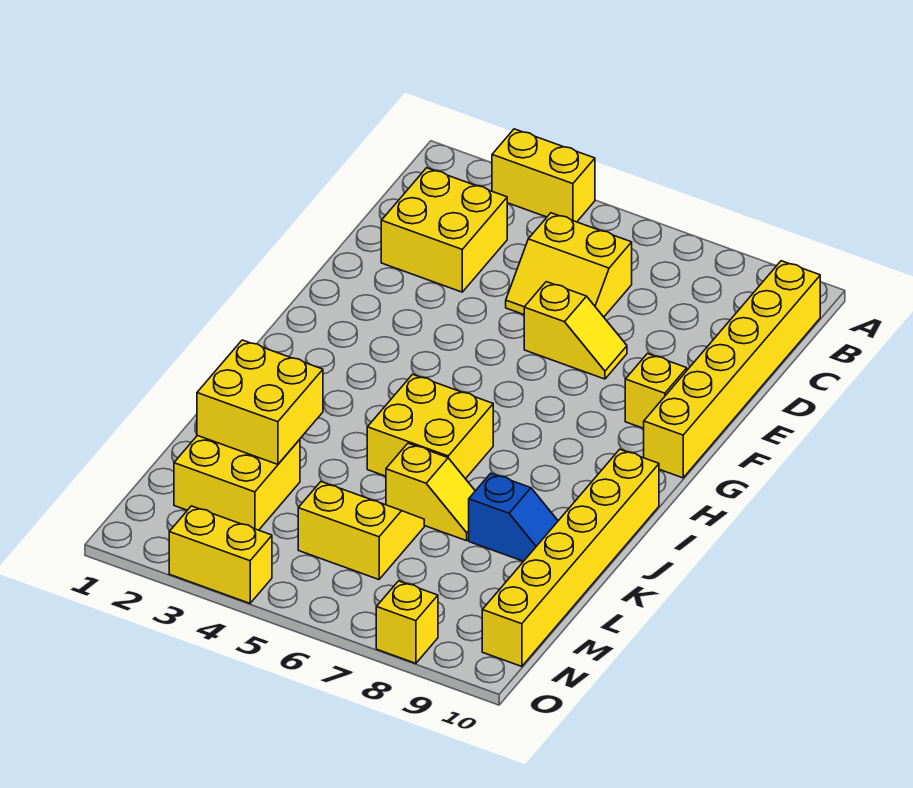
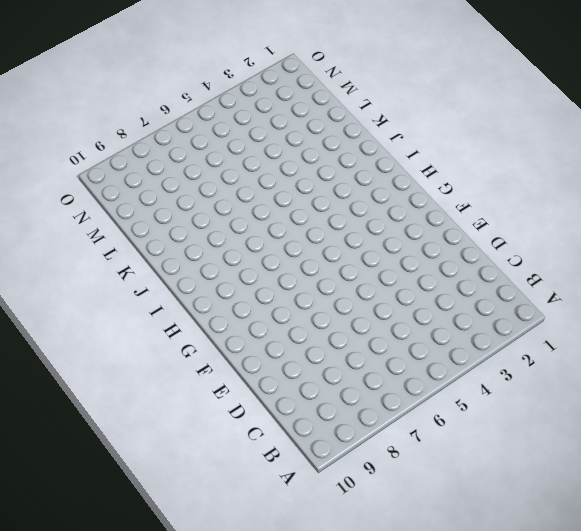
none -> yellow brick A3:A4 level 1
none -> yellow brick B10:G10 level 1
none -> yellow brick C2:D3 level 1

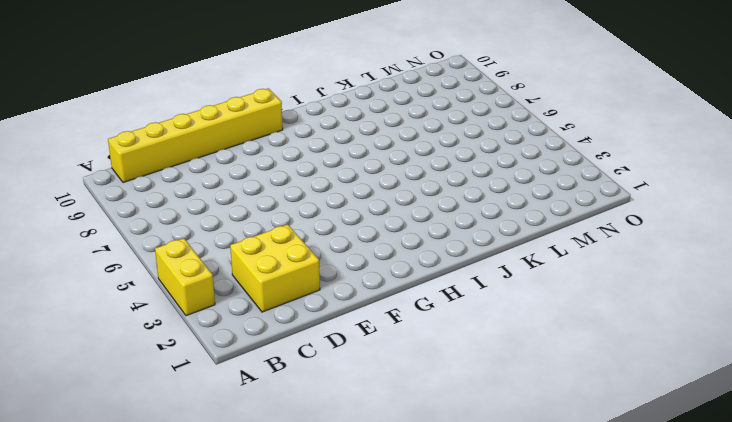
none -> yellow slope C5:D6 level 1 top C
none -> yellow slope E6:E7 level 1 top 6
none -> yellow brick F9 level 1

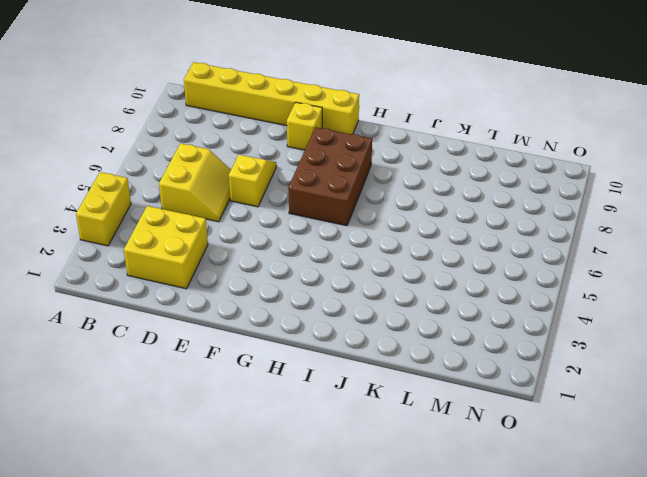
brown brick G6:H8 level 1 -> none
none -> yellow brick I5:J6 level 1
none -> yellow brick I10:N10 level 1
none -> yellow slope K6:K7 level 1 top 6

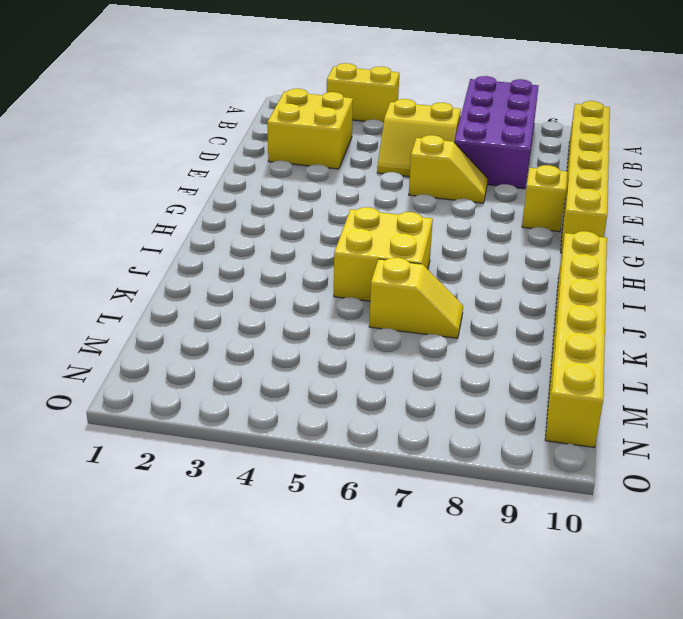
purple brick A7:D8 level 1 -> none
none -> blue slope K8:K9 level 1 top 8
none -> yellow brick L2:M3 level 1
none -> yellow slope L5:M6 level 1 top M

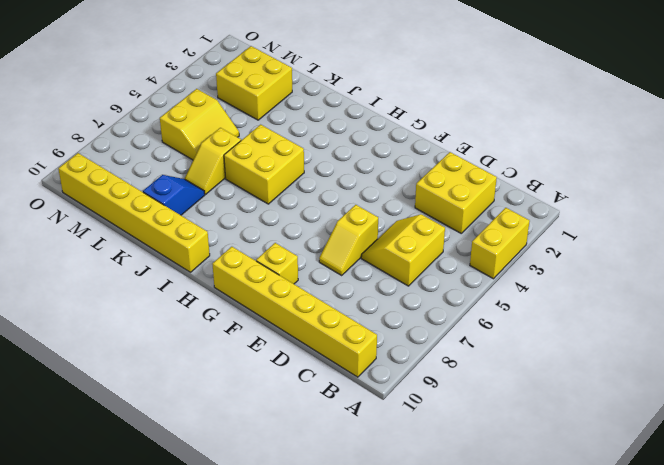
blue slope K8:K9 level 1 top 9 -> blue slope K8:K9 level 1 top 8
none -> yellow brick O3:O4 level 1
none -> yellow brick O8 level 1
none -> yellow brick K2:L3 level 2

